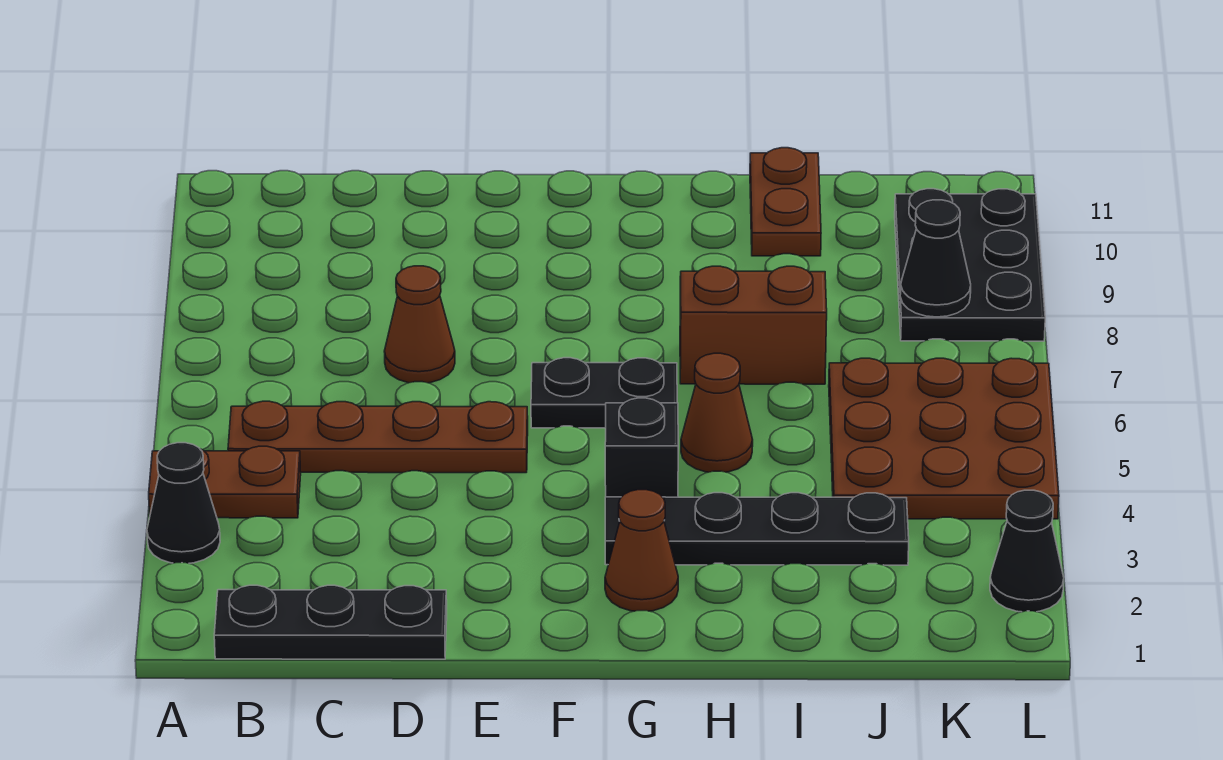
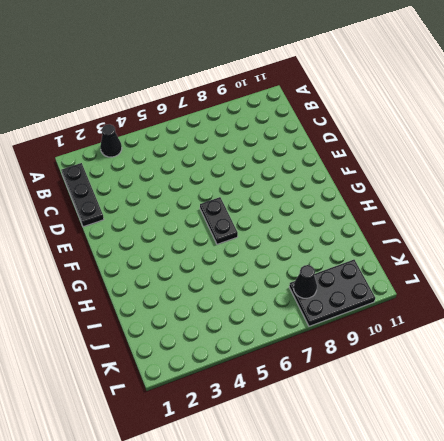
none -> brown plate A4:B4 level 1
none -> brown plate B5:E5 level 1
none -> brown cone D7 level 1

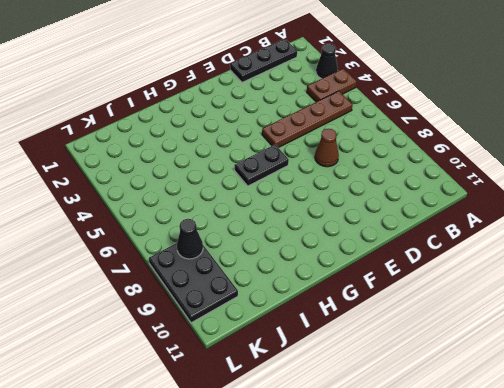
none -> brown cone G2 level 1
none -> black plate G3:J3 level 1
none -> black brick G4 level 1

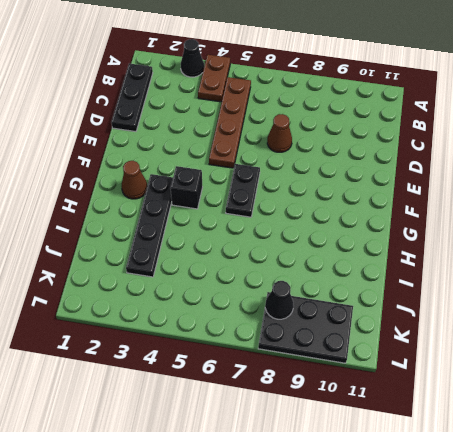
none -> brown cone H5 level 1
none -> brown brick H7:I7 level 1
none -> brown plate I10:I11 level 1

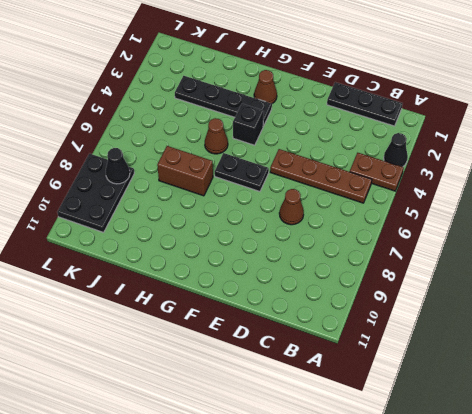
none -> brown plate I10:I11 level 1
none -> brown plate J4:L6 level 1
none -> black cone L2 level 1

